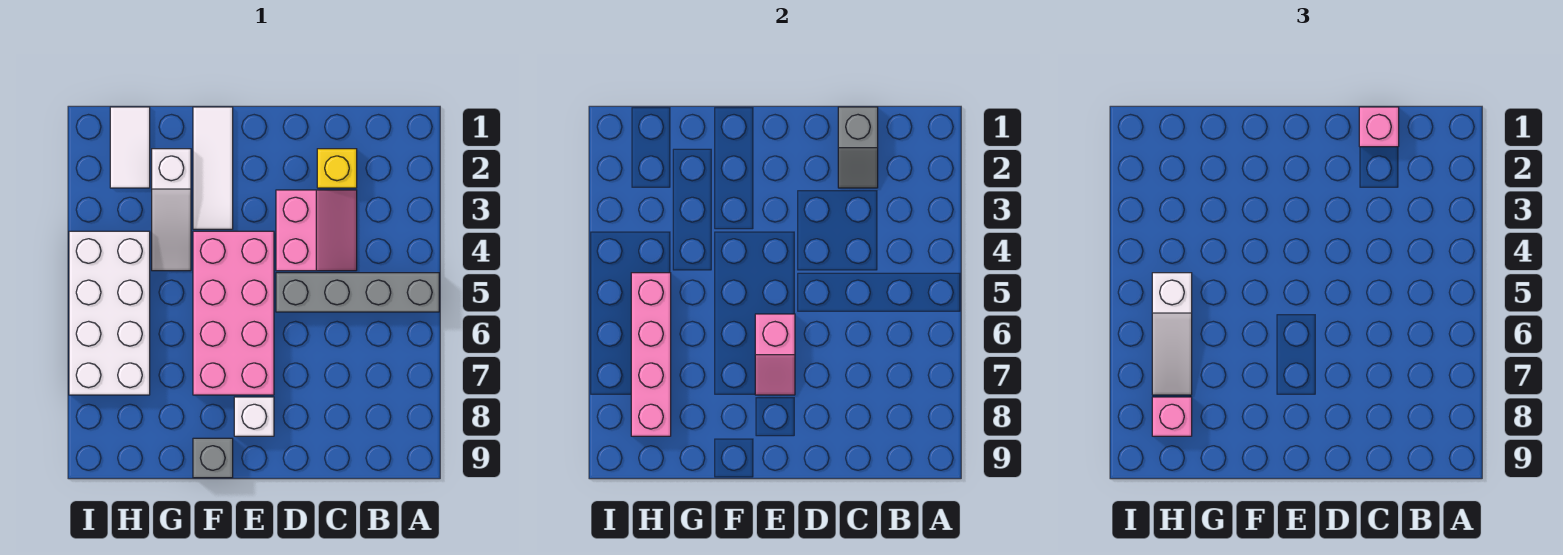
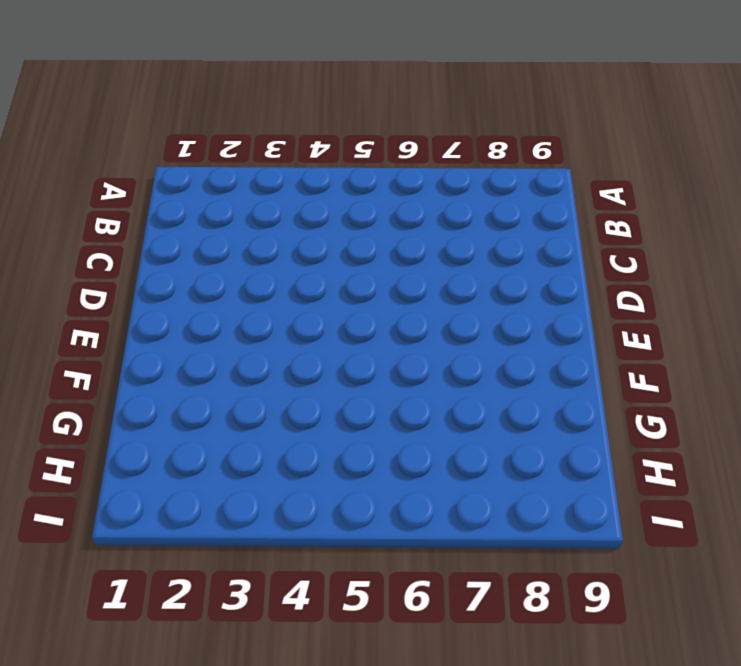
none -> grey brick A5:D5 level 1
none -> yellow brick C2 level 1
none -> pink slope C3:D4 level 1 top D

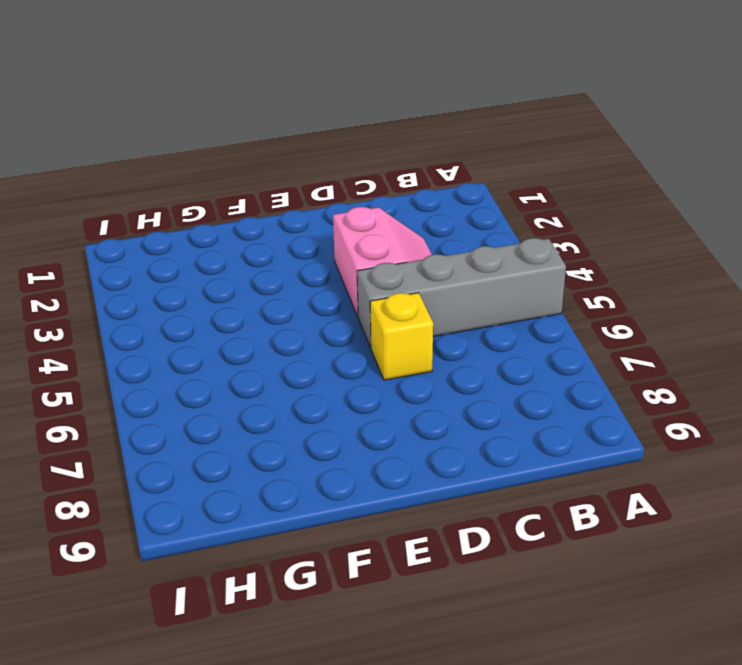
yellow brick D6 level 1 -> yellow brick C2 level 1
none -> pink brick E4:F7 level 1
none -> white brick E8 level 1
none -> white tile F1:F3 level 1

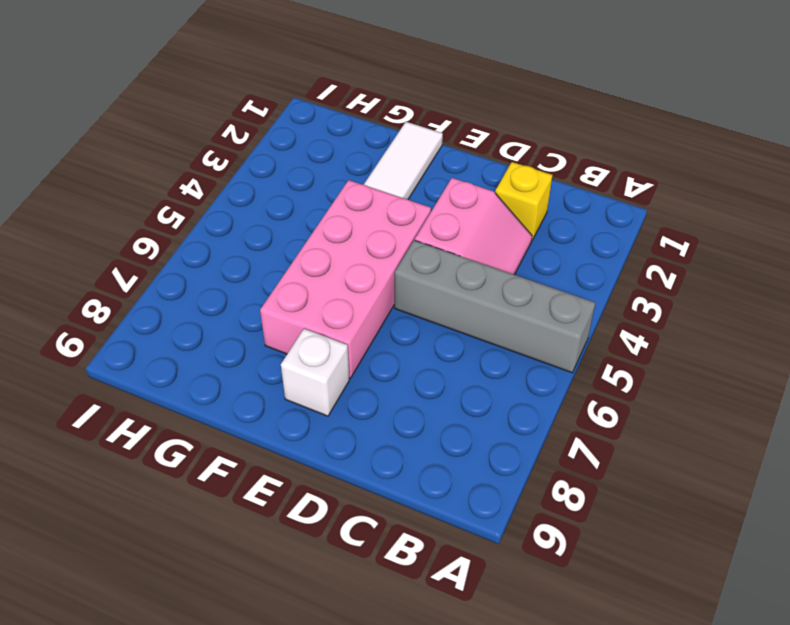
none -> grey brick F9 level 1
none -> white slope G2:G4 level 1 top 2
none -> white tile H1:H2 level 1

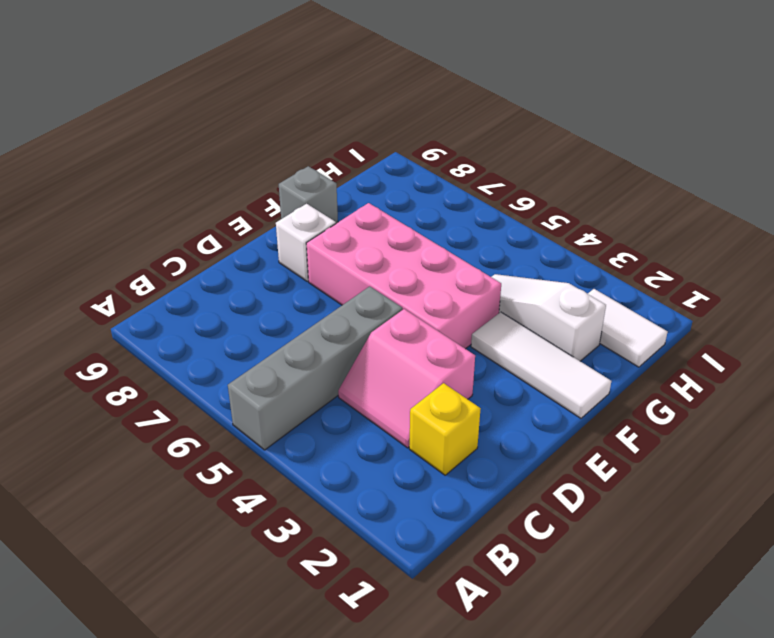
none -> white brick H4:I7 level 1
none -> grey slope C1:C2 level 2 top 1
none -> pink slope E6:E7 level 2 top 6

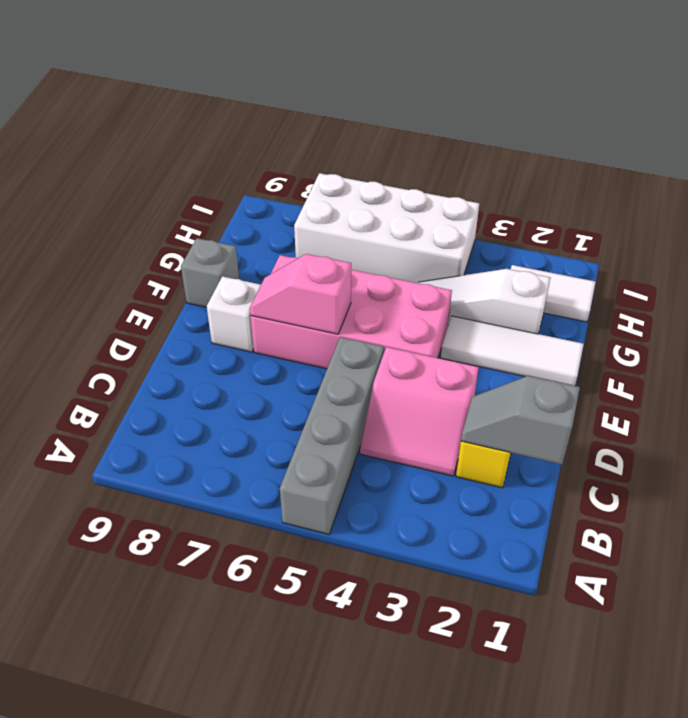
none -> pink brick H5:H8 level 2
none -> pink brick C1 level 3
none -> white slope H5:H7 level 3 top 5

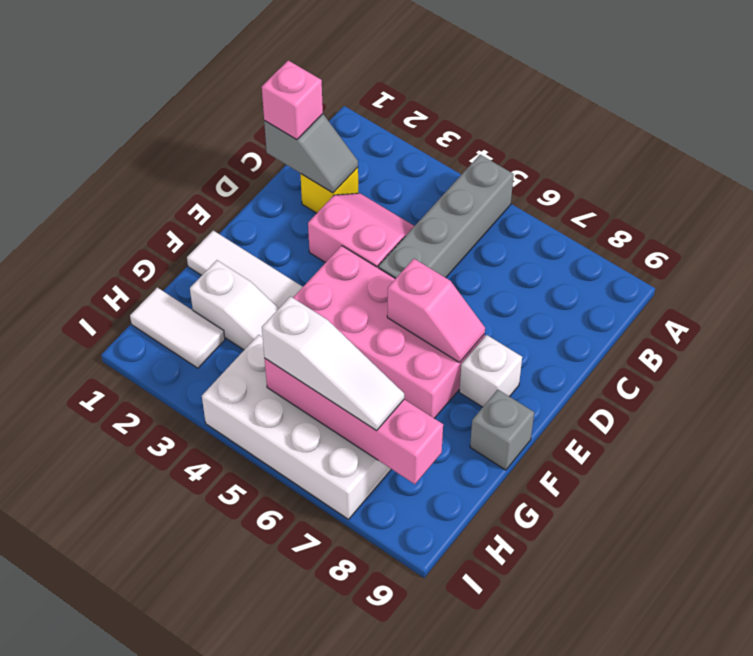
none -> pink brick H8 level 3

